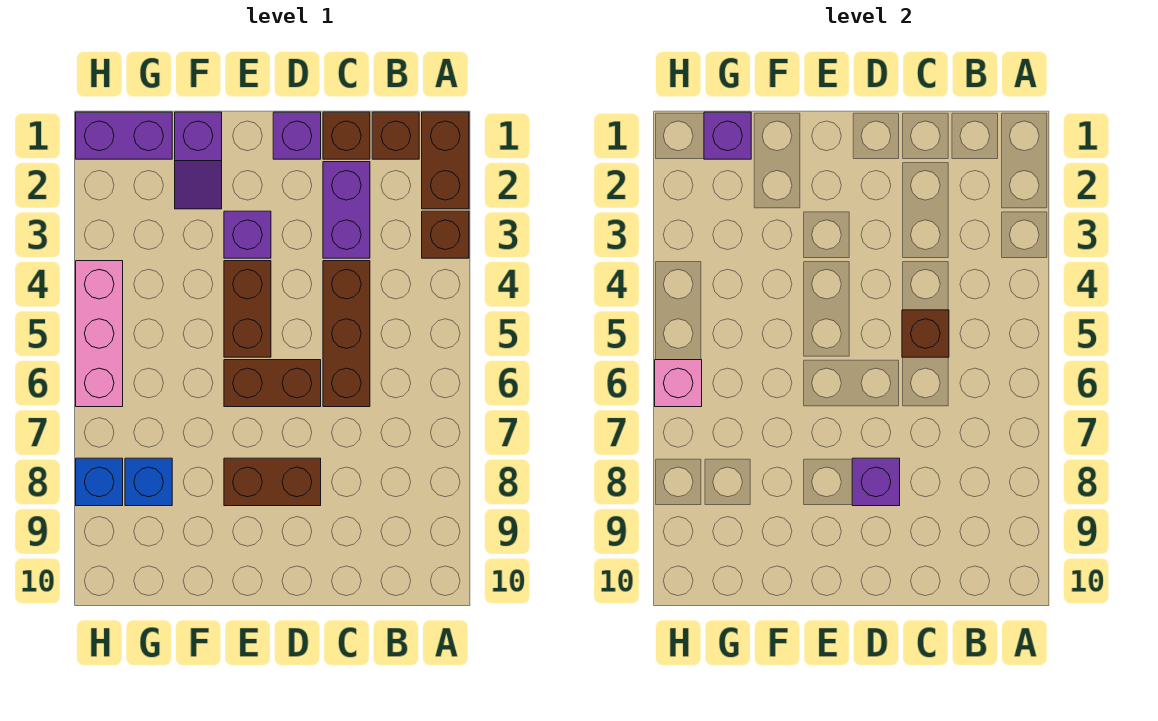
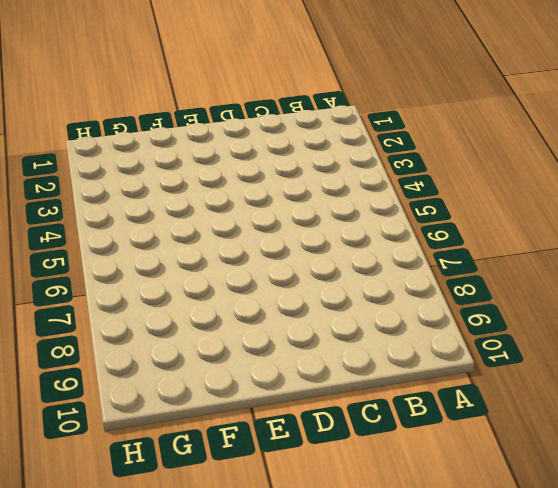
none -> brown brick A1:A2 level 1
none -> brown brick A3 level 1
none -> brown brick B1 level 1

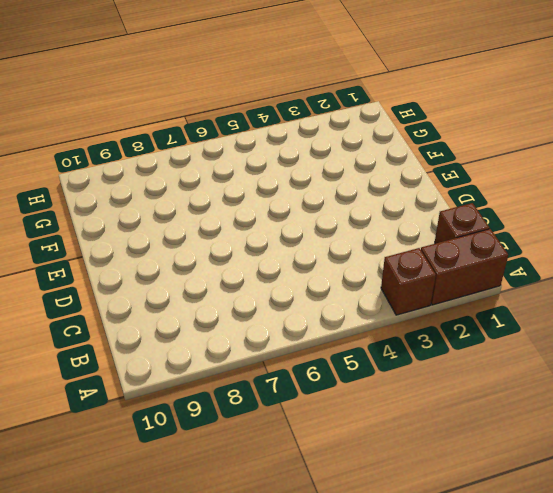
none -> brown brick C1 level 1
none -> purple brick C2:C3 level 1
none -> brown brick C4:C6 level 1

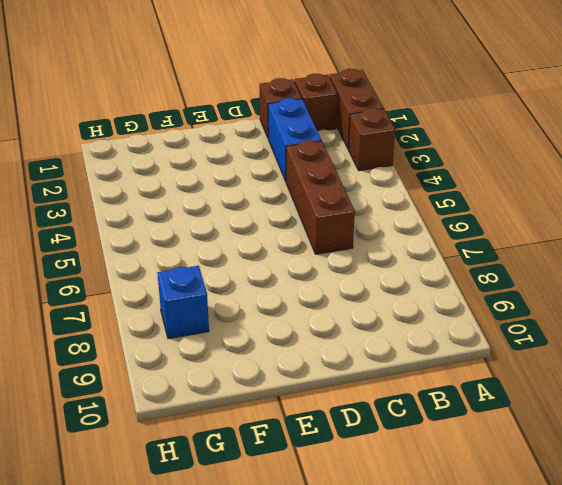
blue brick C2:C3 level 1 -> purple brick C2:C3 level 1
none -> purple brick D1 level 1
none -> brown brick D6:E6 level 1
none -> brown brick D8:E8 level 1

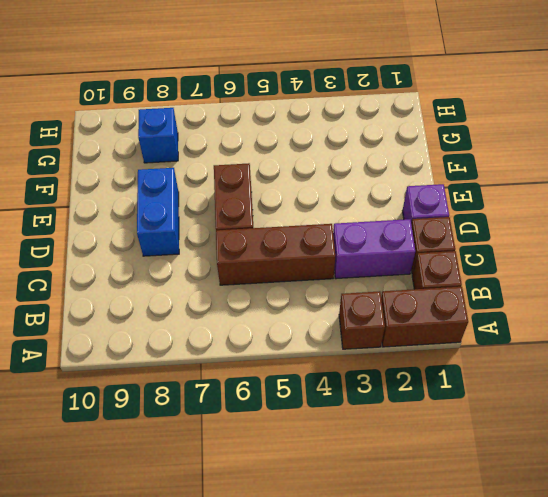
blue brick D8:E8 level 1 -> brown brick D8:E8 level 1
none -> purple brick E3 level 1
none -> brown brick E4:E5 level 1
none -> purple slope F1:F2 level 1 top 1

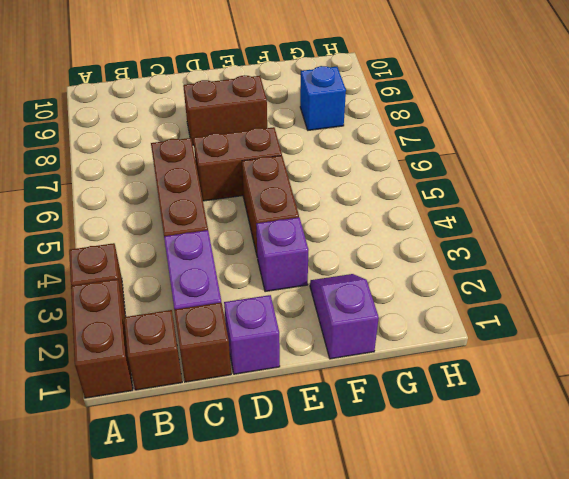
none -> purple brick G1:H1 level 1
none -> pink brick H4:H6 level 1
none -> blue brick H8 level 1

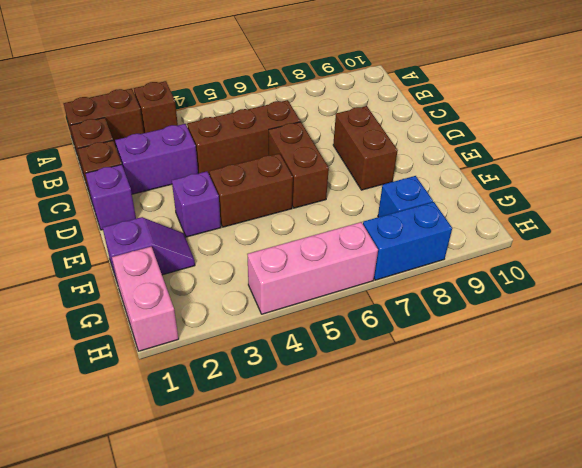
pink brick G1:H1 level 1 -> purple brick G1:H1 level 1
blue brick H7:H8 level 1 -> blue brick H8 level 1
none -> brown brick C5 level 2
none -> purple brick D8 level 2
none -> purple brick G1 level 2

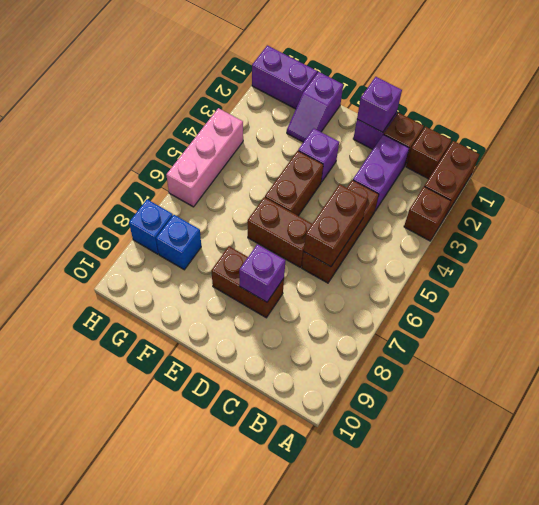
brown brick C5:C6 level 2 -> brown brick C5 level 2
purple brick D1 level 2 -> purple brick G1 level 2
none -> pink brick H6 level 2

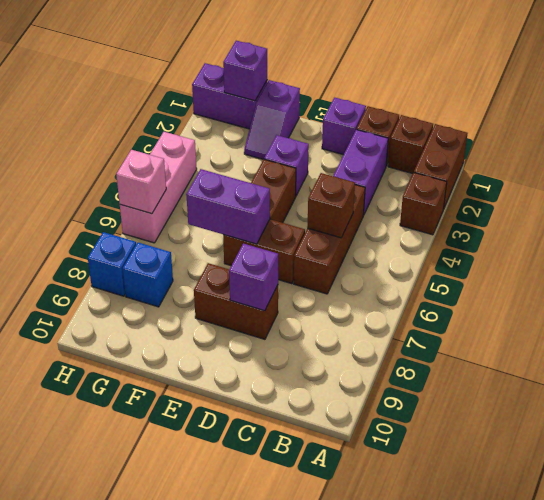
purple brick E6:F6 level 2 -> none

